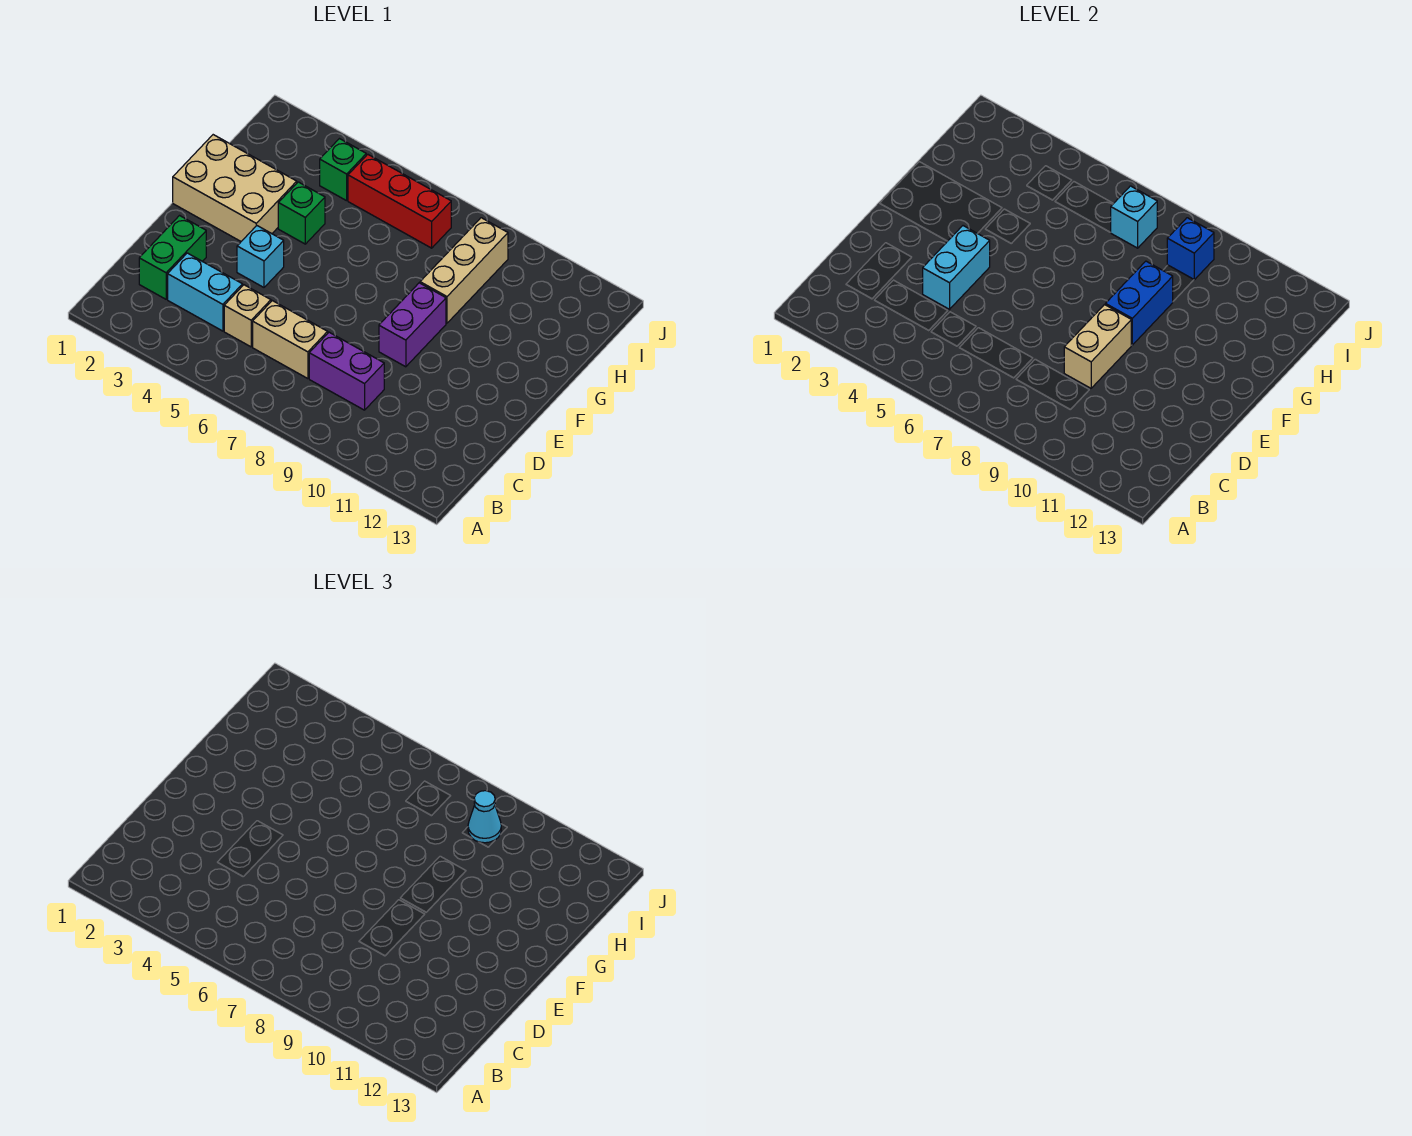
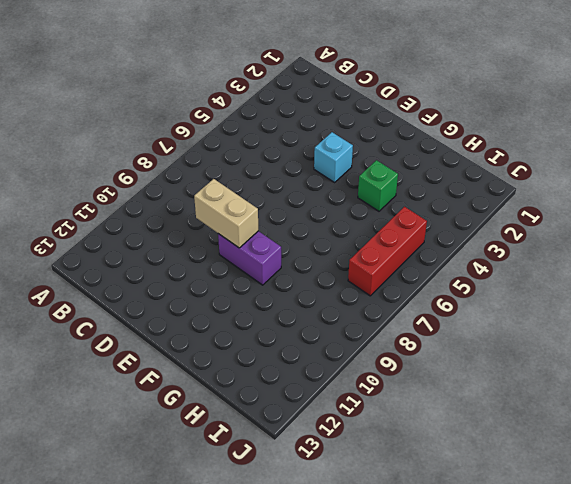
none -> green brick C2:D2 level 1
none -> cyan brick C3:C4 level 1
none -> tan brick C5 level 1

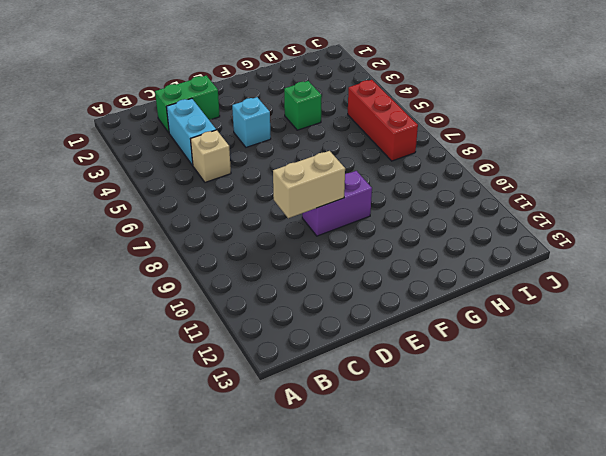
none -> tan brick C6:C7 level 1
none -> purple brick C8:C9 level 1
none -> tan brick F1:G3 level 1

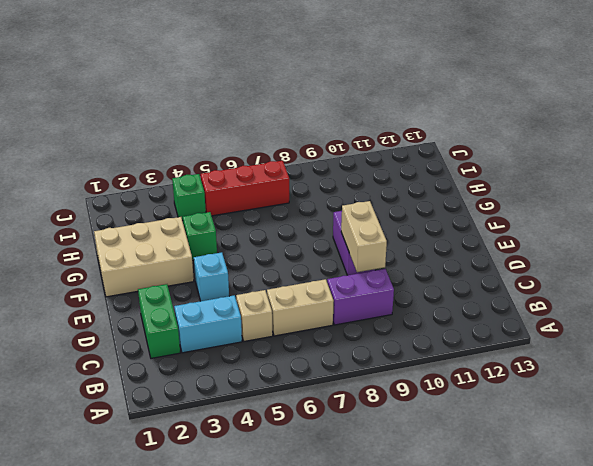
none -> tan brick G9:I9 level 1
none -> cyan brick D4:E4 level 2
none -> blue brick F9:G9 level 2

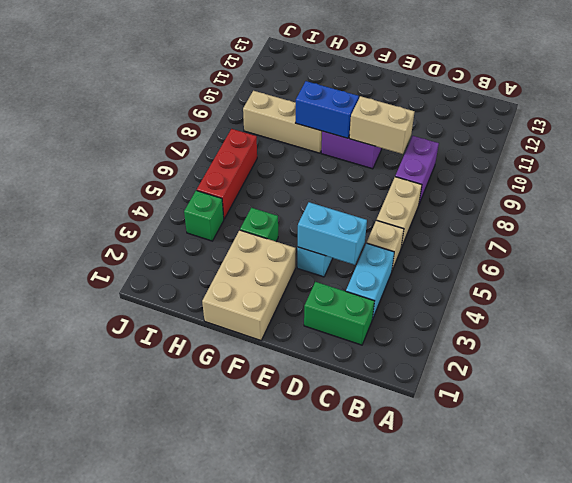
none -> cyan brick I7 level 2
none -> blue brick I9 level 2
none -> cyan cone I9 level 3

